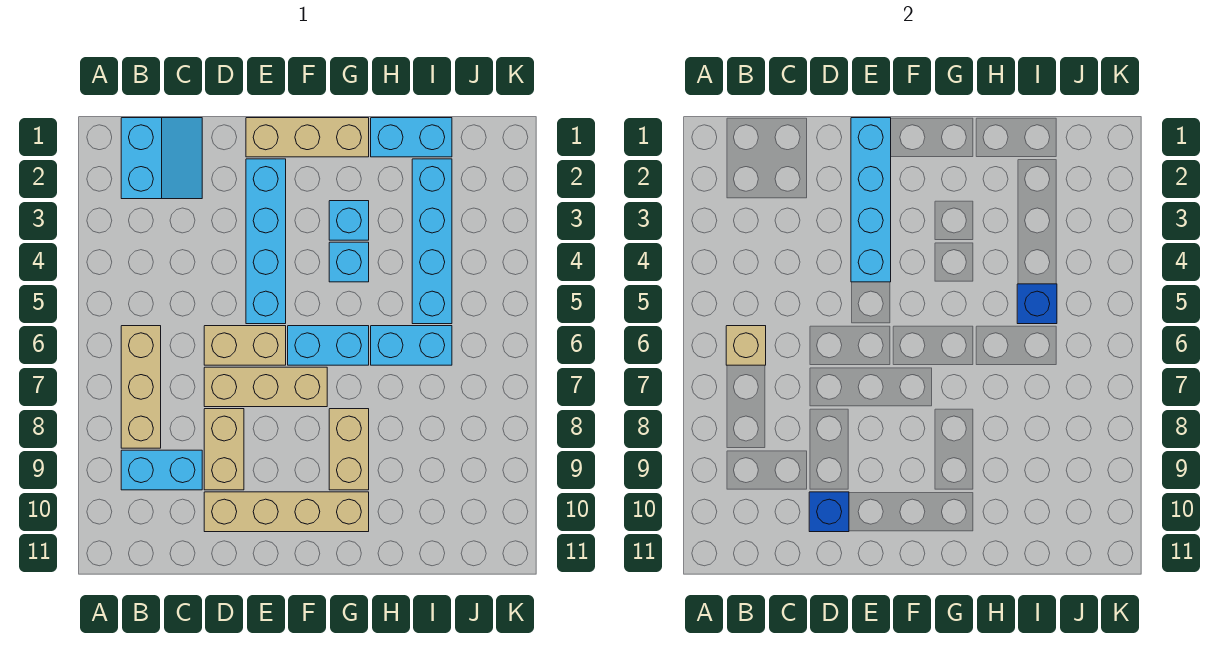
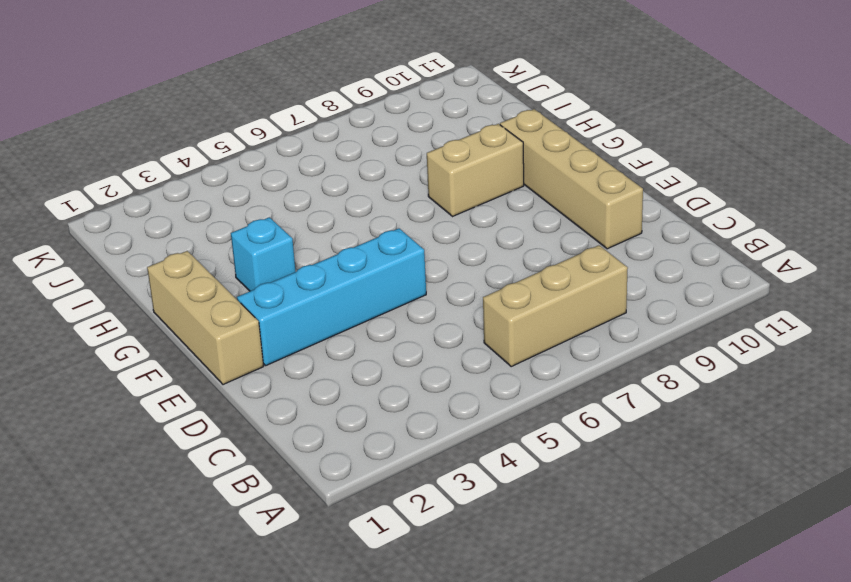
none -> cyan slope B1:C2 level 1 top B
none -> cyan brick B9:C9 level 1
none -> tan brick D6:E6 level 1

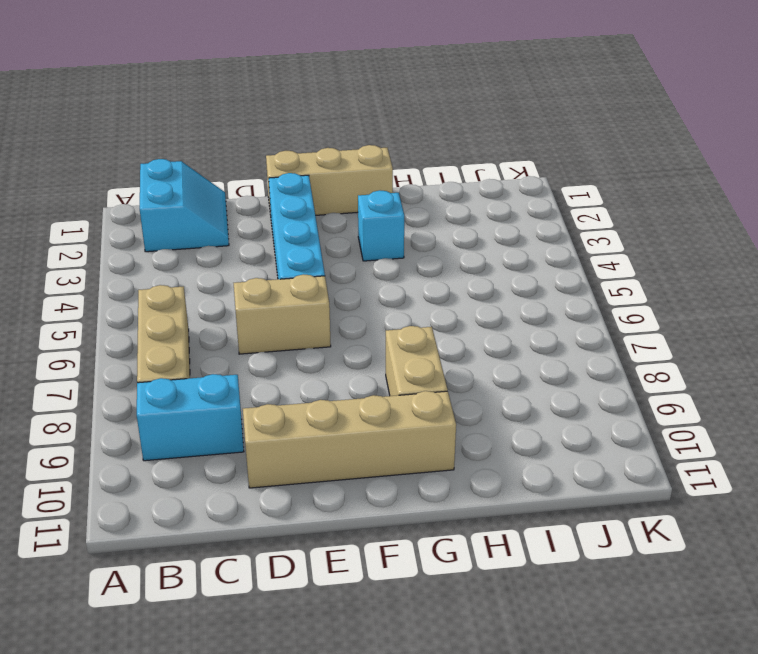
none -> tan brick D7:F7 level 1
none -> tan brick D8:D9 level 1
none -> cyan brick F6:G6 level 1

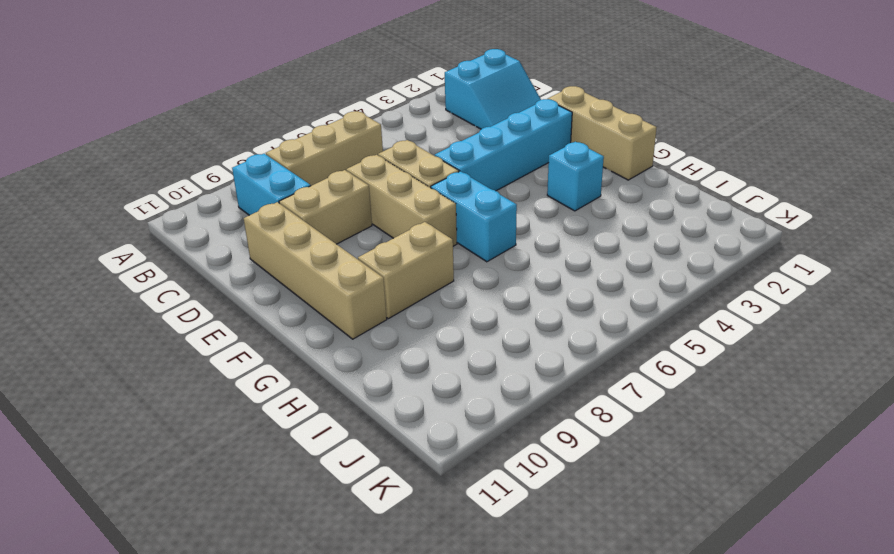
none -> cyan brick G4 level 1
none -> cyan brick H1:I1 level 1
none -> cyan brick H6:I6 level 1

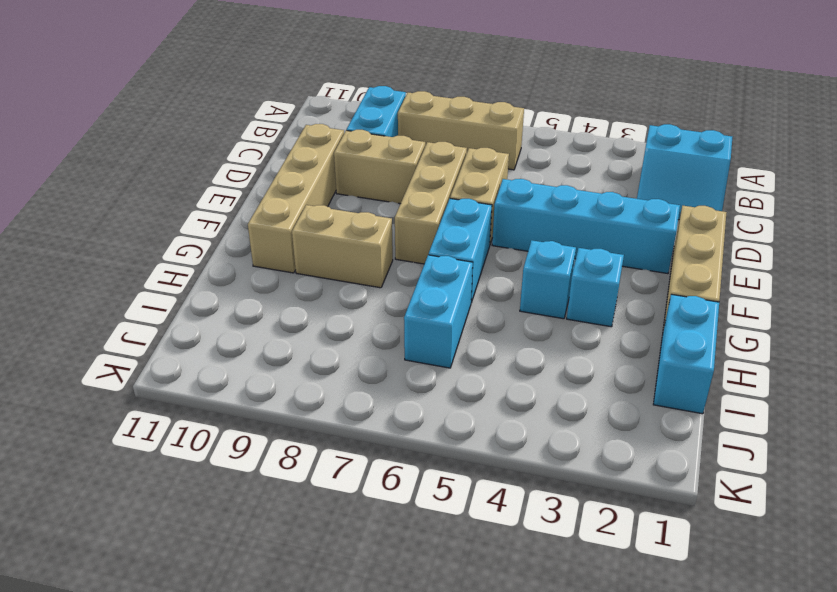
none -> cyan brick I2:I5 level 1
none -> tan brick B6 level 2
none -> blue brick D10 level 2

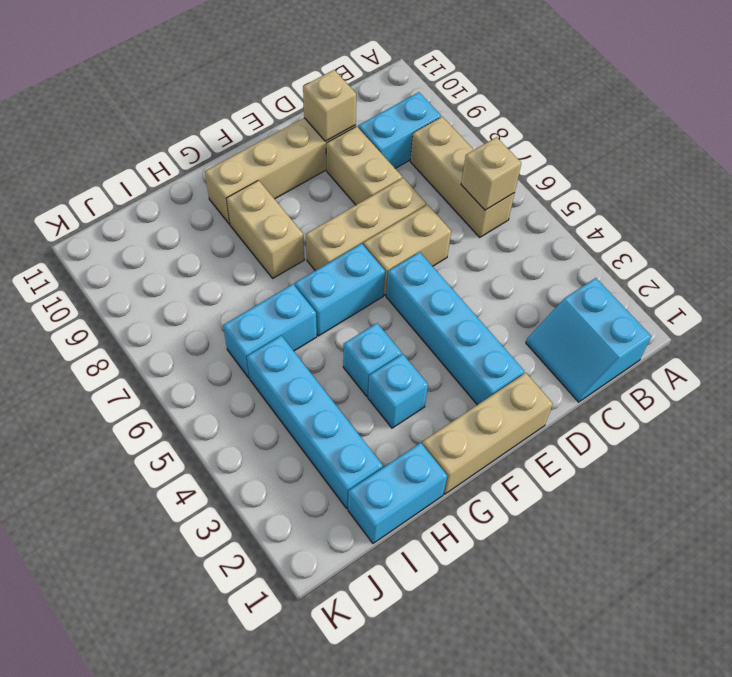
tan brick D10 level 2 -> blue brick D10 level 2
none -> cyan brick E1:E4 level 2
none -> blue brick I5 level 2

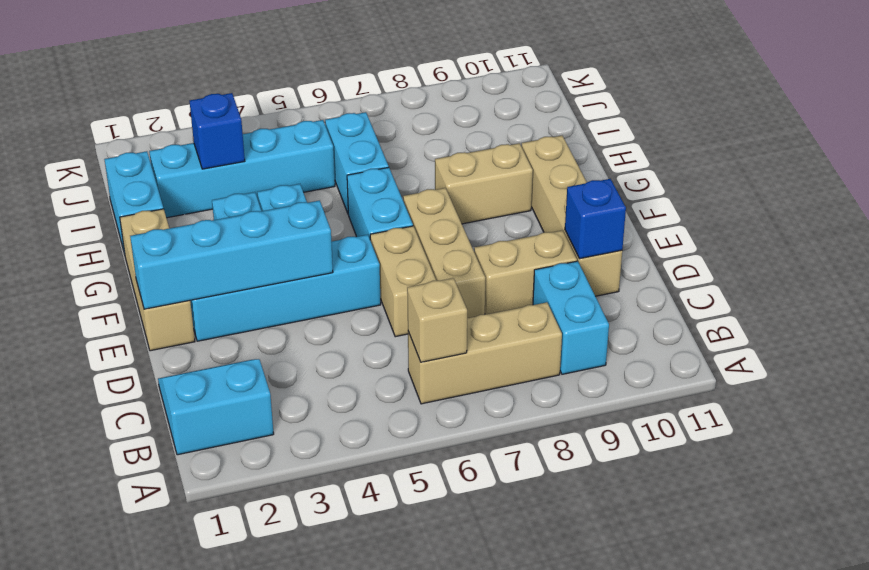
blue brick I3 level 2 -> blue brick I5 level 2

